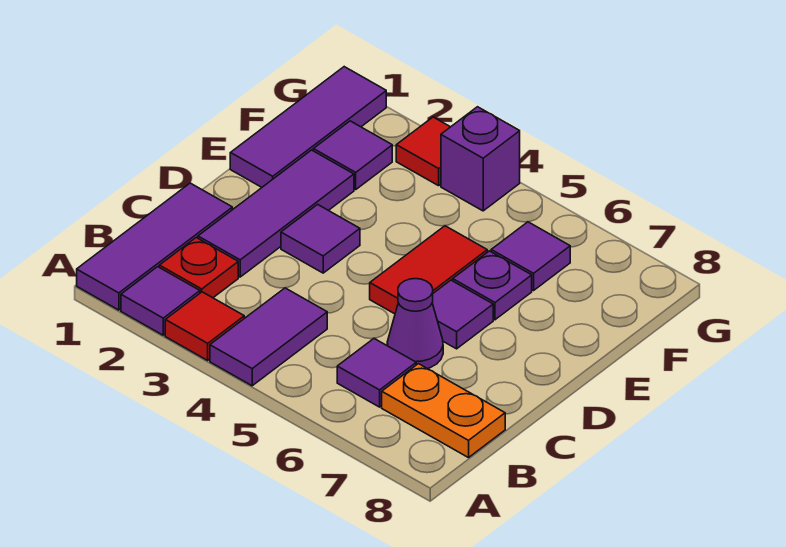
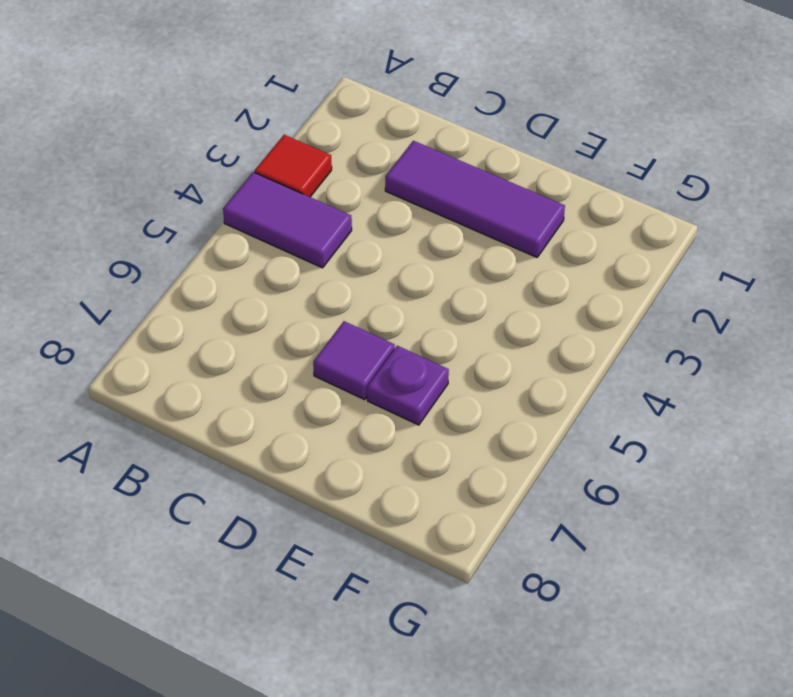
none -> purple tile A1:C1 level 1
none -> purple tile A2 level 1
none -> red plate B2 level 1

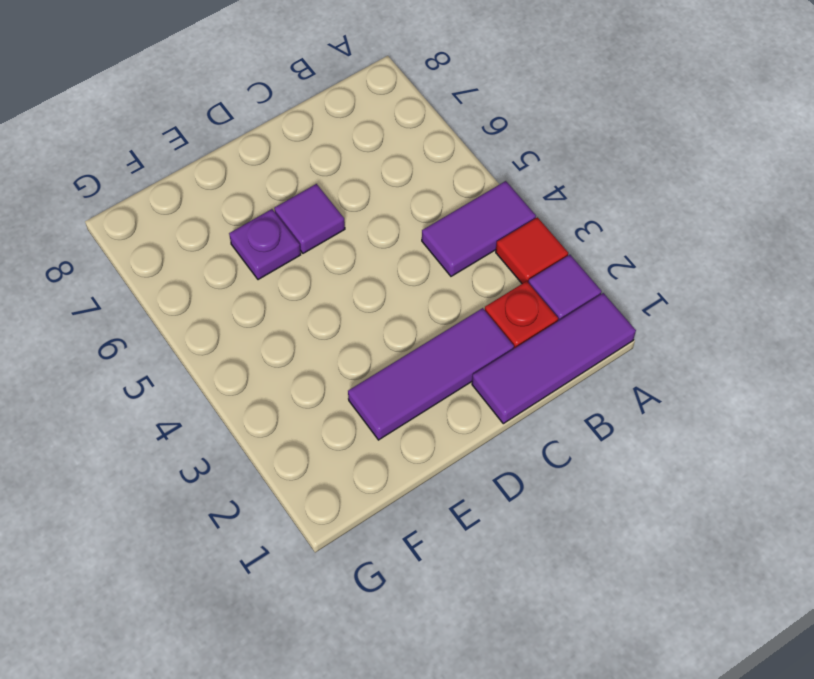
none -> purple tile B6 level 1
none -> orange plate B7:B8 level 1
none -> purple cone C6 level 1

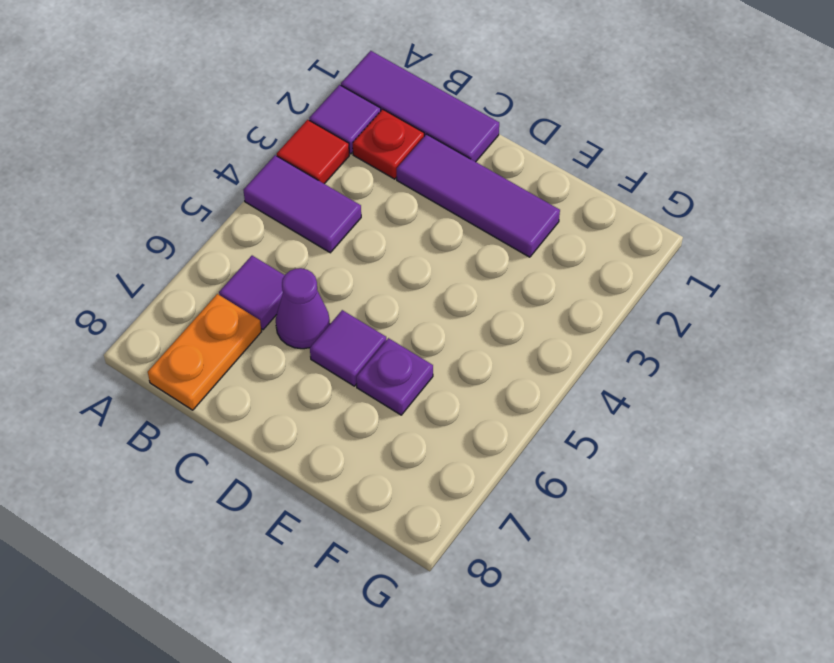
none -> purple tile D3 level 1
none -> red tile D5:E5 level 1
none -> purple tile E1:G1 level 1

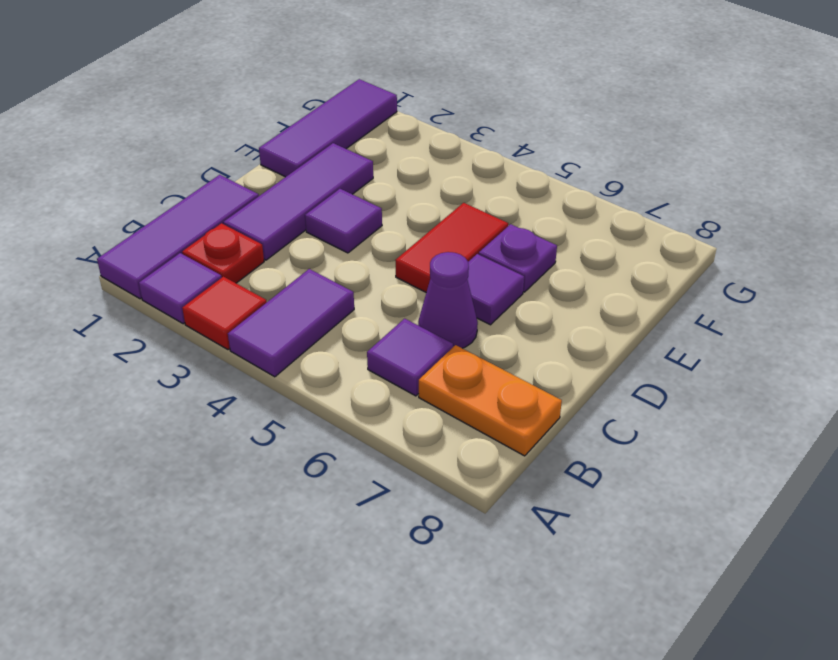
none -> purple tile F2 level 1
none -> purple tile F6 level 1
none -> red tile G3 level 1

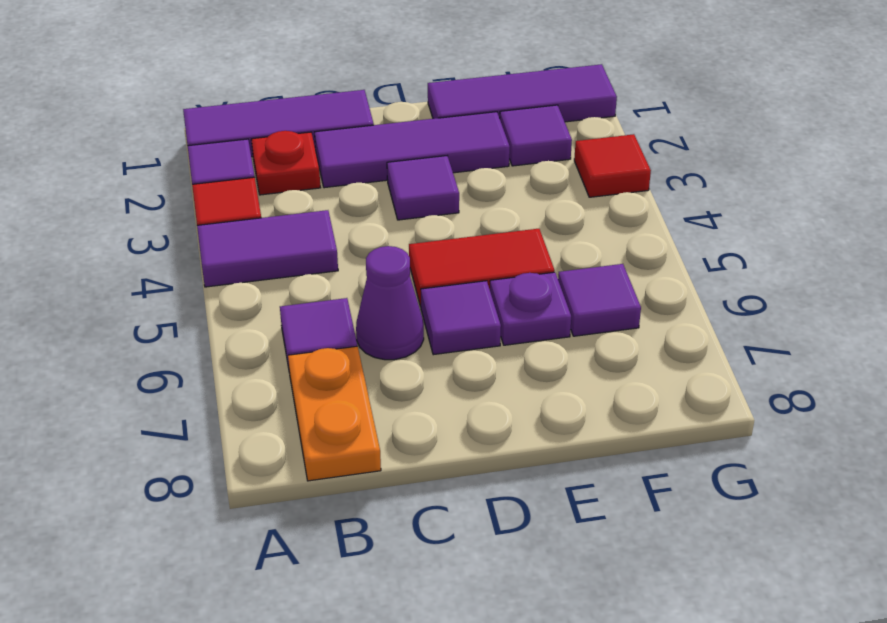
none -> purple brick G4 level 1

